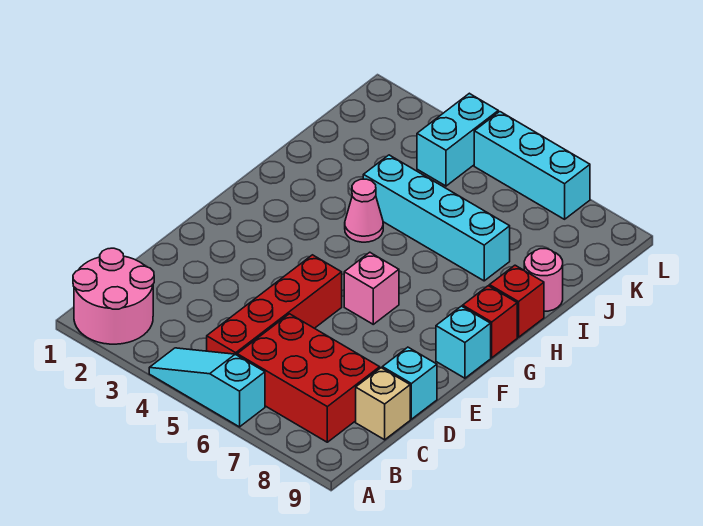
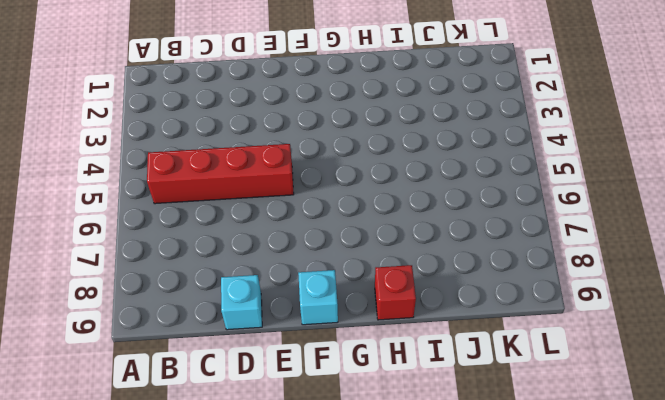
none -> pink round brick A1:B2 level 1
none -> cyan slope A4:A6 level 1 top 6
none -> red brick B6:C8 level 1

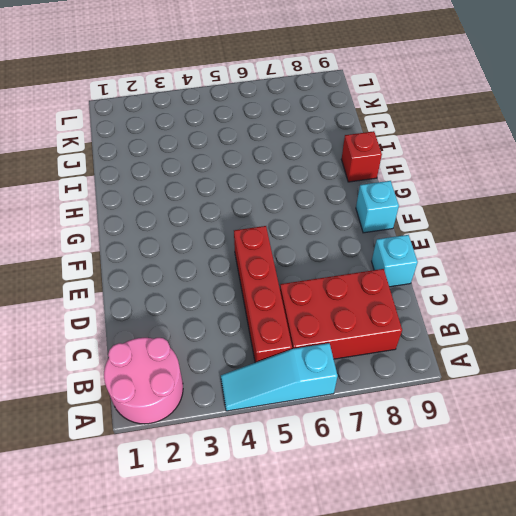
none -> tan brick C9 level 1
none -> pink brick F6 level 1
none -> red brick G9 level 1

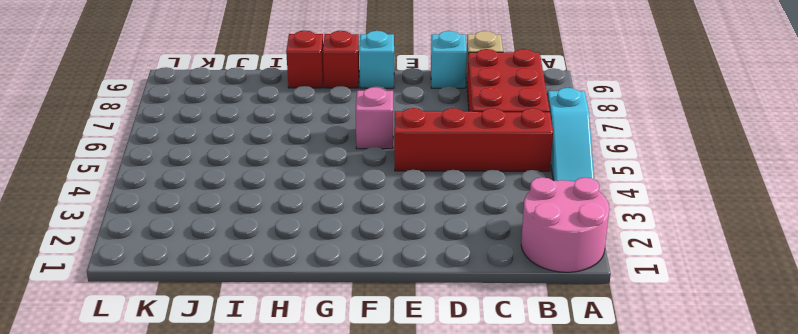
none -> pink cone H4 level 1
none -> cyan brick I4:I7 level 1
none -> pink round brick I9 level 1

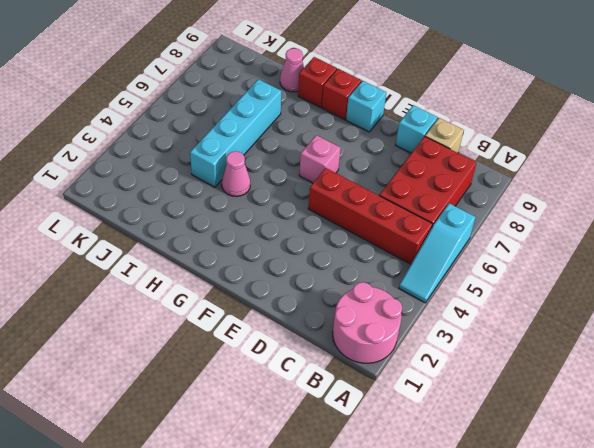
pink cone I9 level 1 -> pink round brick I9 level 1
none -> cyan brick K4:L4 level 1
none -> cyan brick L5:L7 level 1

